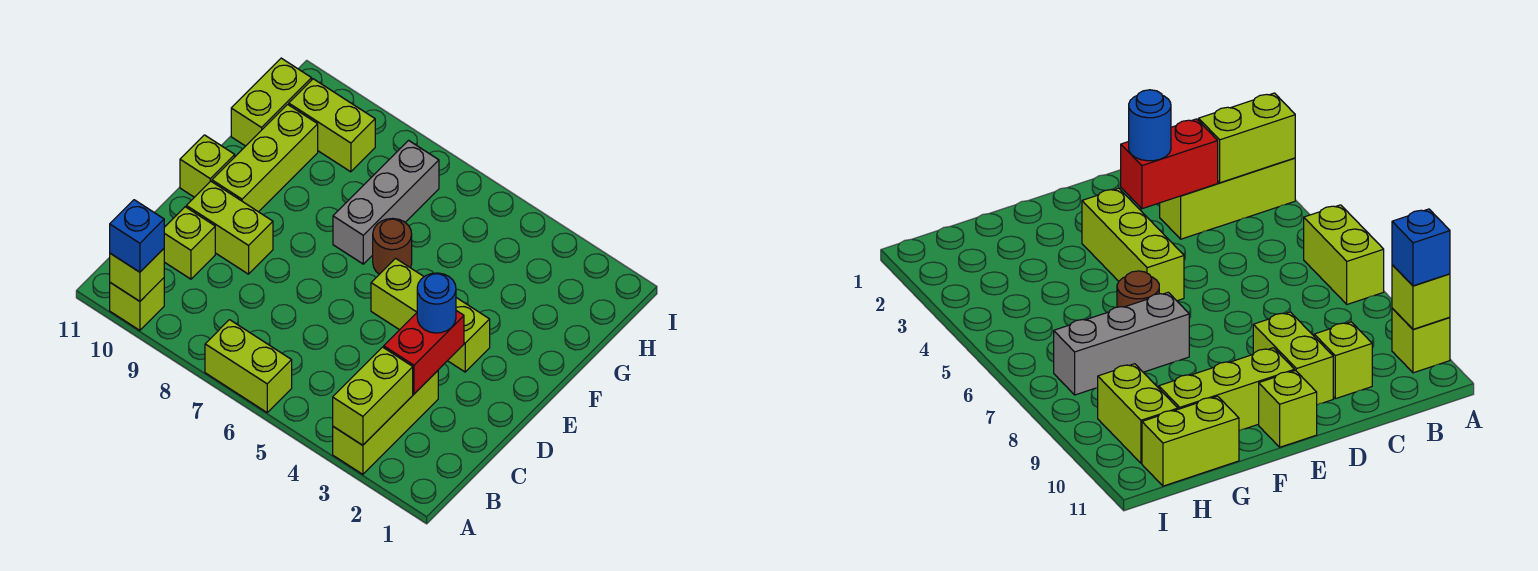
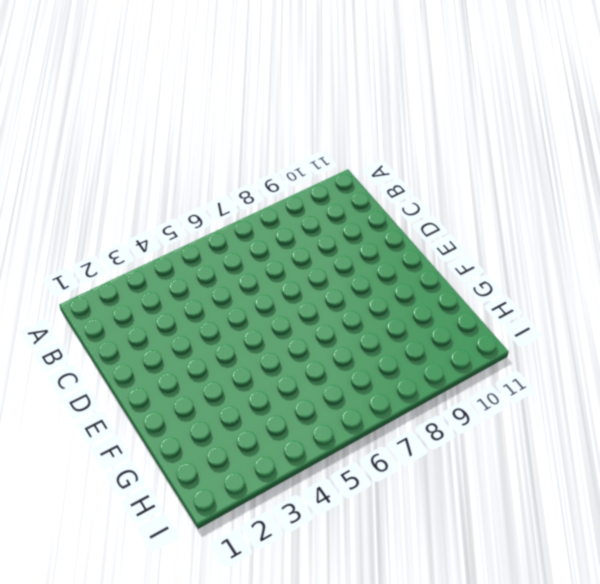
none -> lime brick A3:C3 level 1
none -> lime brick A6:A7 level 1
none -> lime brick A10 level 1

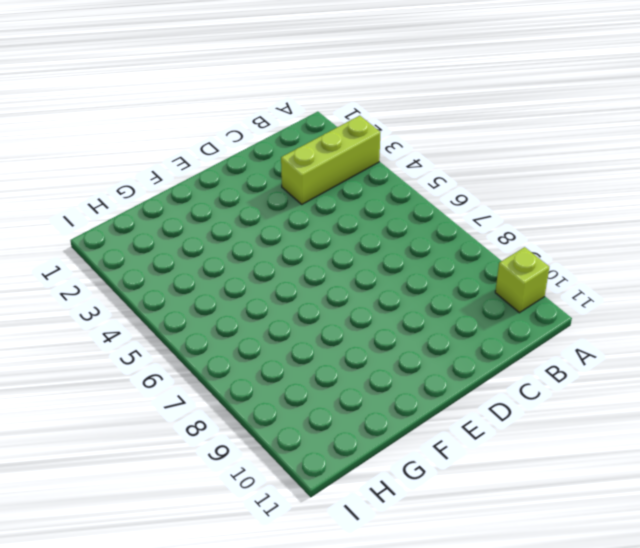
none -> lime brick A6:A7 level 1
none -> lime brick C10 level 1
none -> lime brick D9:D10 level 1

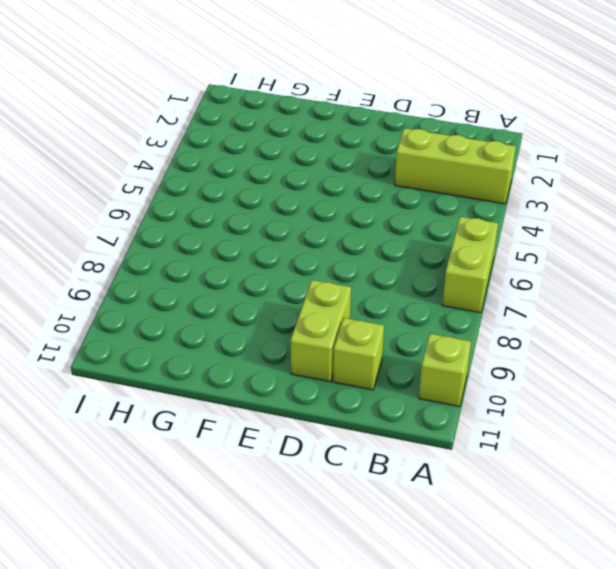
none -> lime brick E3:E5 level 1
none -> lime brick E10:G10 level 1
none -> lime brick E11 level 1

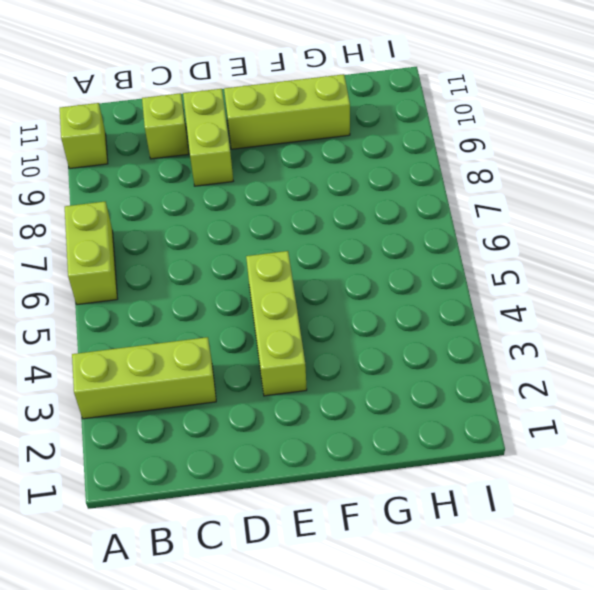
none -> lime brick E11 level 1
none -> brown round brick F6 level 1
none -> grey brick F7:H7 level 1

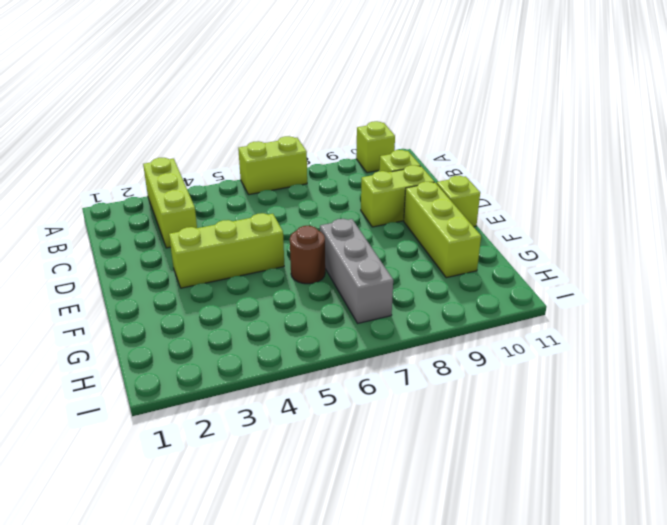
none -> lime brick G11:H11 level 1
none -> lime brick H9:H10 level 1
none -> lime brick A3:B3 level 2

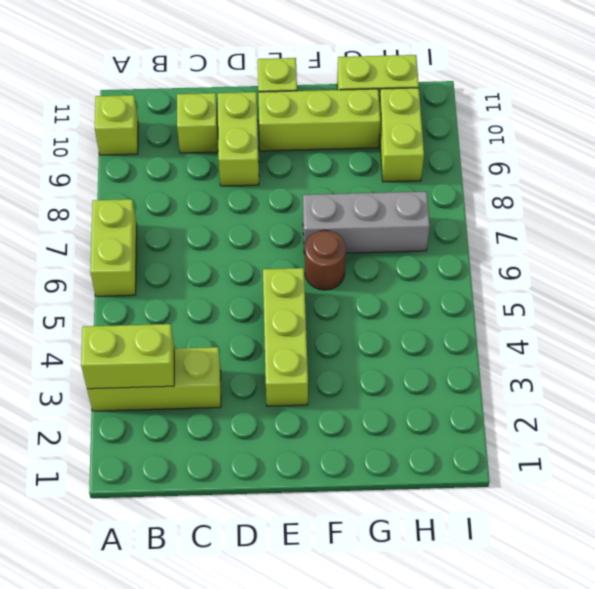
none -> lime brick A10 level 2
none -> red brick C3:D3 level 2
none -> blue brick A10 level 3

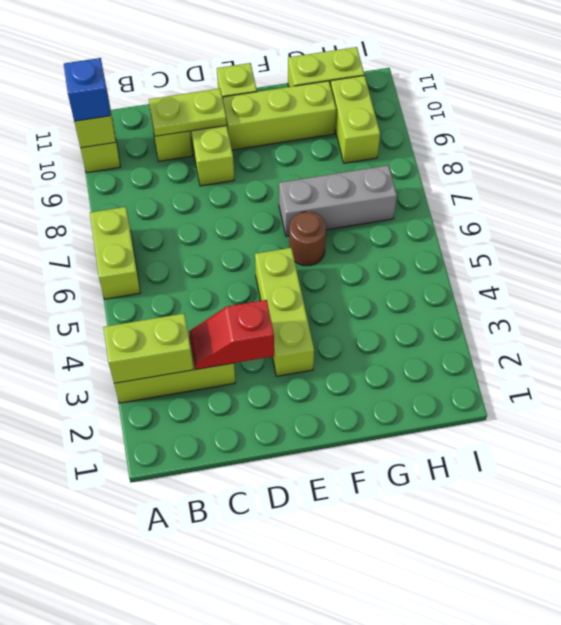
red slope C3:D3 level 2 top D -> red brick C3:D3 level 2
lime plate C10:D10 level 2 -> none
none -> blue round brick D3 level 3

